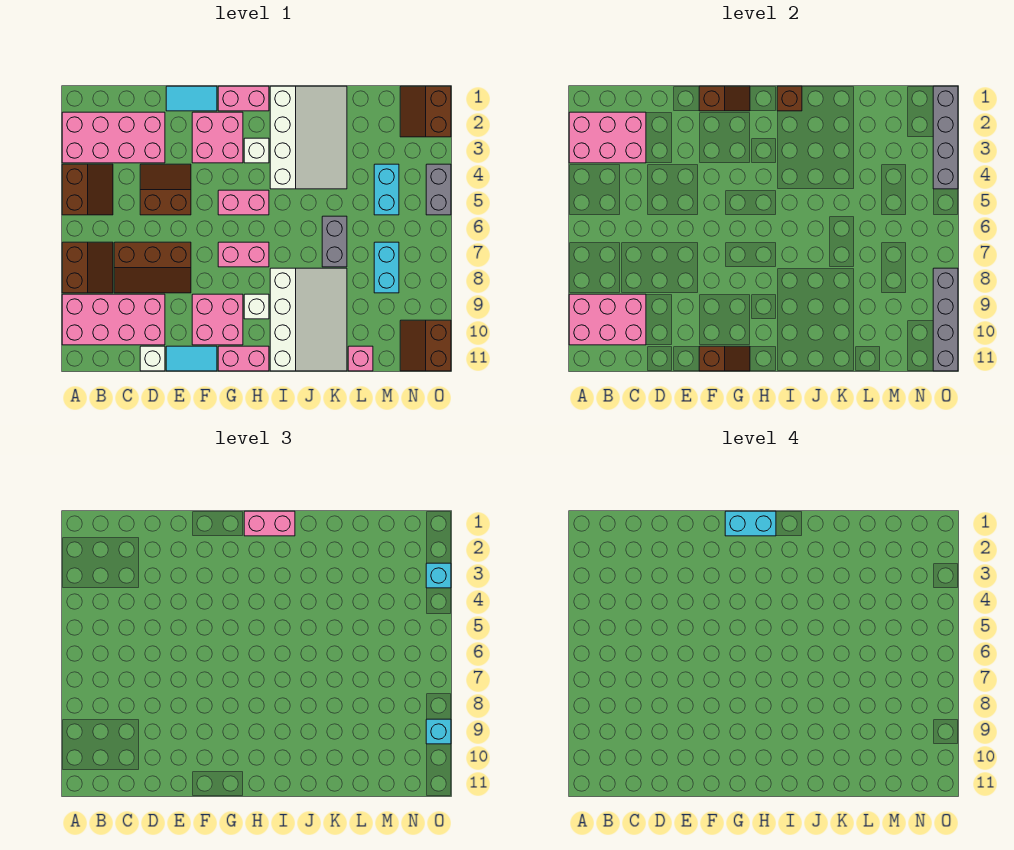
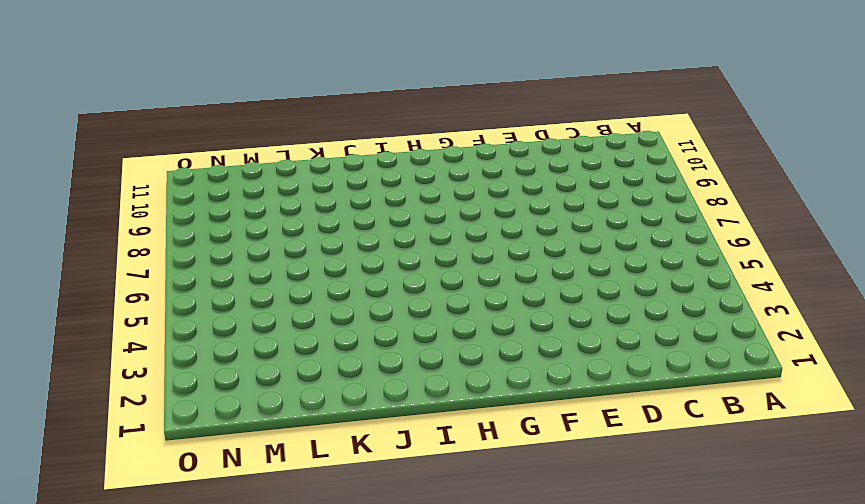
none -> pink brick A2:D3 level 1
none -> brown slope A4:B5 level 1 top A
none -> brown slope A7:B8 level 1 top A
none -> pink brick A9:D10 level 1

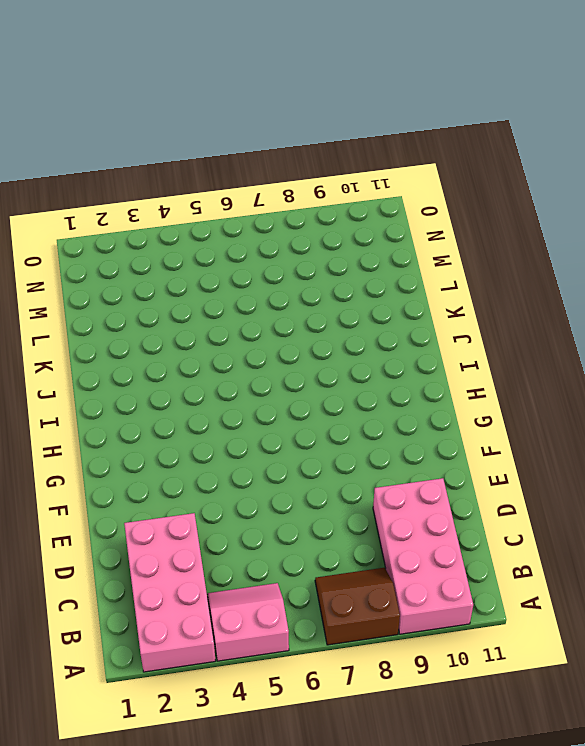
pink slope A4:B5 level 1 top A -> brown slope A4:B5 level 1 top A
none -> brown slope C7:E8 level 1 top 7
none -> brown slope D4:E5 level 1 top 5
none -> white brick D11 level 1
none -> cyan tile E1:F1 level 1

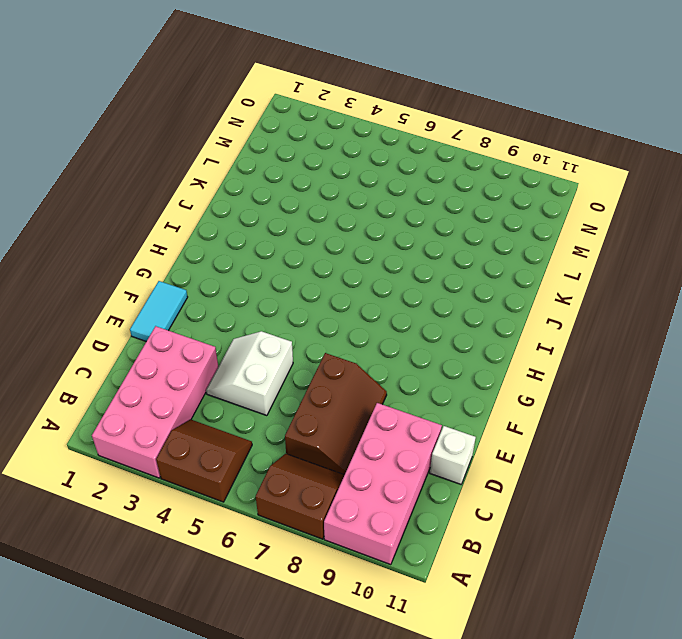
white slope D4:E5 level 1 top 5 -> brown slope D4:E5 level 1 top 5
none -> cyan tile E11:F11 level 1
none -> pink brick F2:G3 level 1
none -> pink brick F9:G10 level 1
none -> pink brick G1:H1 level 1

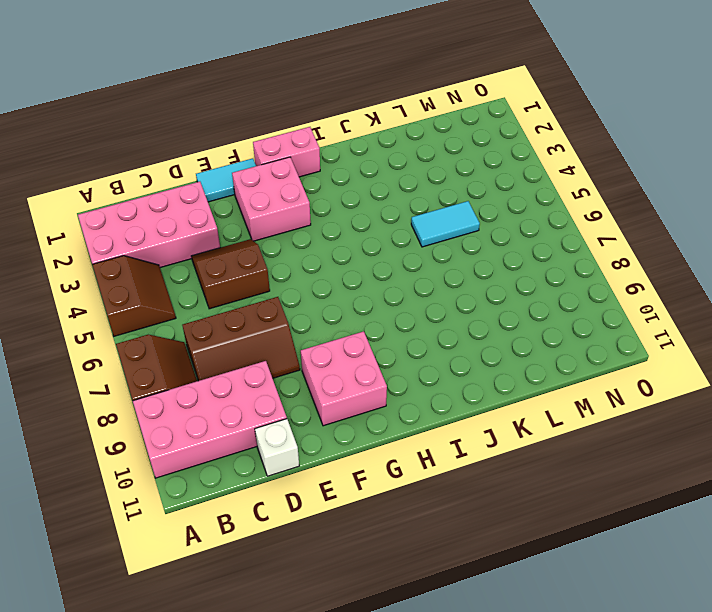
cyan tile K5:L5 level 1 -> cyan tile E11:F11 level 1
none -> pink brick G5:H5 level 1
none -> pink brick G7:H7 level 1
none -> pink brick G11:H11 level 1
none -> white brick H3 level 1

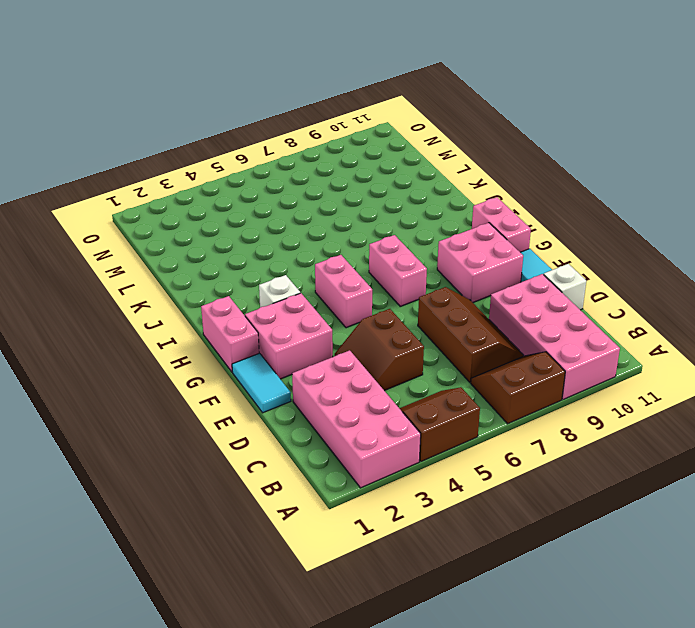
none -> white brick H9 level 1
none -> white slope I1:K4 level 1 top I
none -> white slope I8:K11 level 1 top I
none -> grey brick K6:K7 level 1

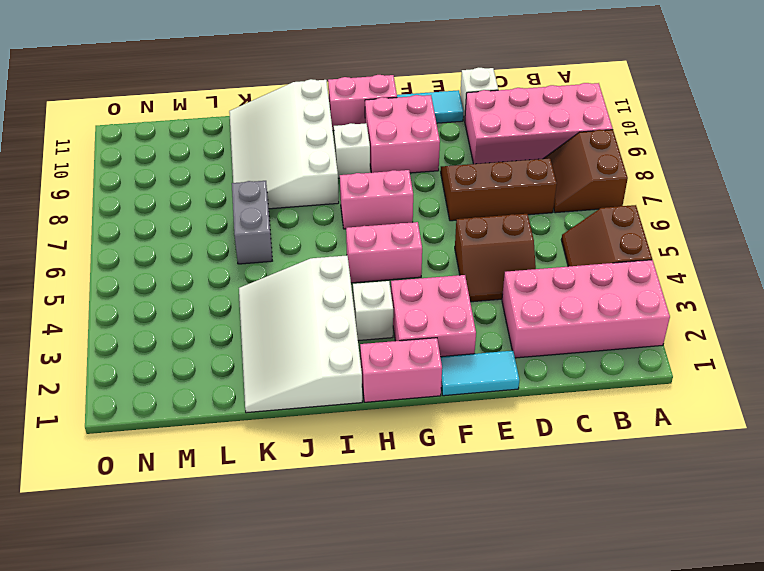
none -> pink brick L11 level 1
none -> cyan brick M4:M5 level 1
none -> cyan brick M7:M8 level 1
none -> brown slope N1:O2 level 1 top O

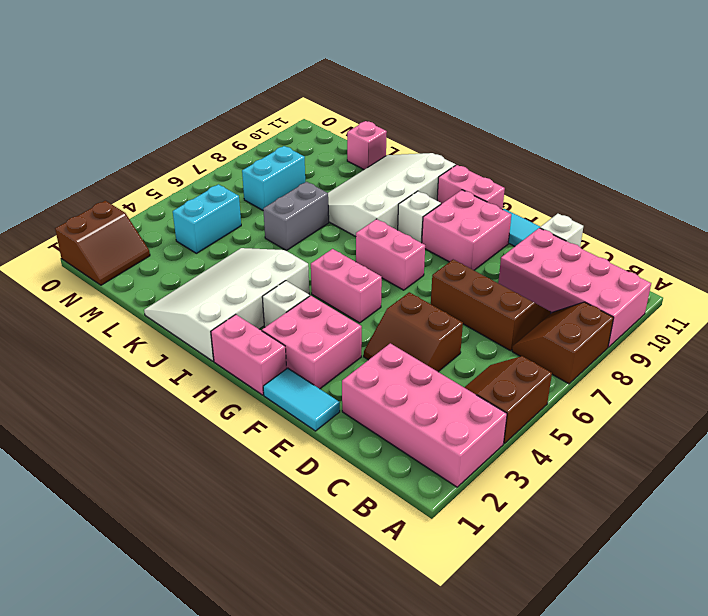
none -> brown slope N10:O11 level 1 top O
none -> grey brick O4:O5 level 1
none -> pink brick A2:C3 level 2
none -> pink brick A9:C10 level 2

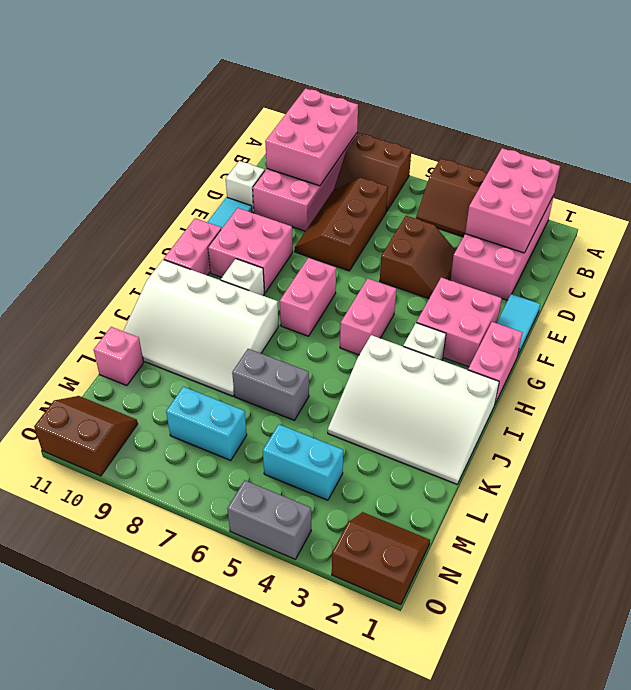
none -> brown slope F1:G1 level 2 top F
none -> brown slope F11:G11 level 2 top F
none -> brown brick I1 level 2
none -> grey brick O1:O4 level 2

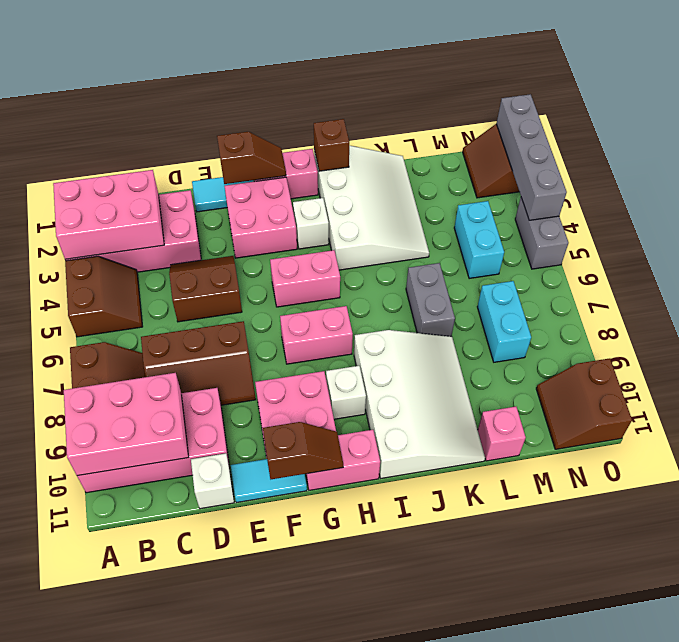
none -> grey brick O8:O11 level 2
none -> pink brick H1:I1 level 3
none -> cyan brick O3 level 3
none -> cyan brick O9 level 3

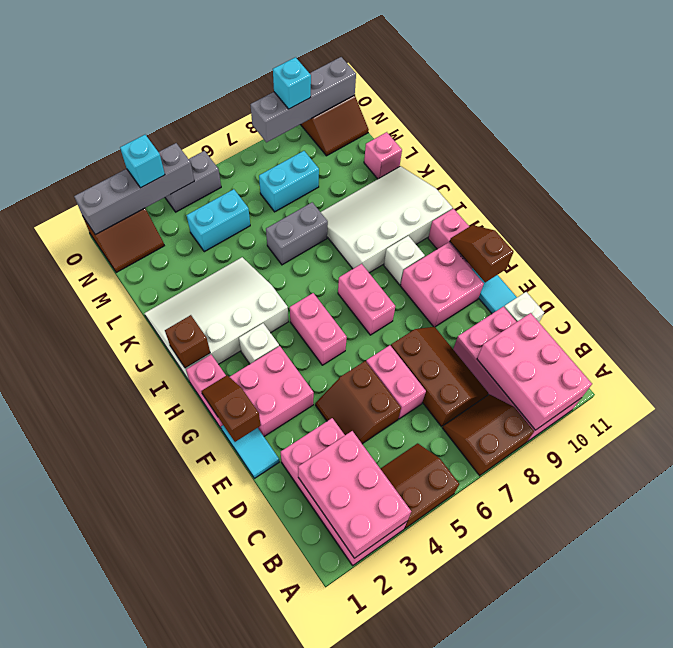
pink brick D6:E6 level 1 -> pink brick H1:I1 level 3
none -> cyan brick G1:H1 level 4

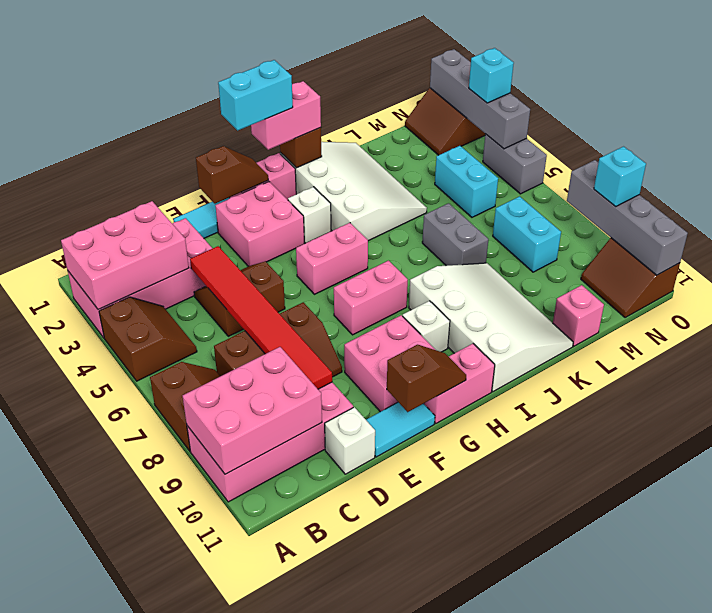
red tile D4:D9 level 2 -> none

